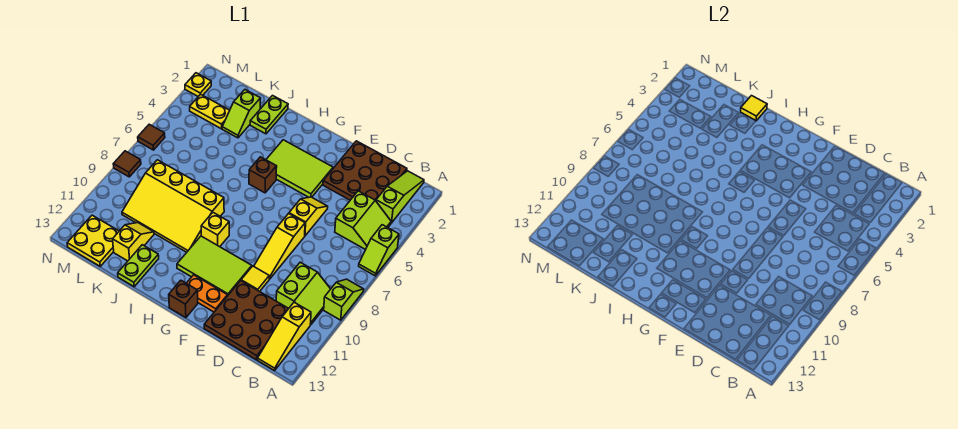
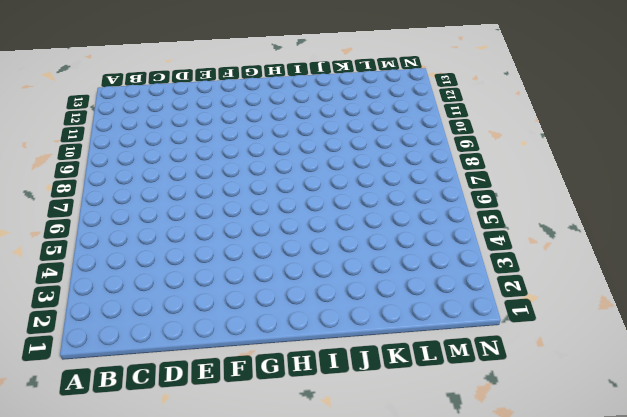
none -> lime slope A5:A6 level 1 top 5
none -> lime slope A8:A9 level 1 top 9
none -> lime slope B1:B3 level 1 top 3

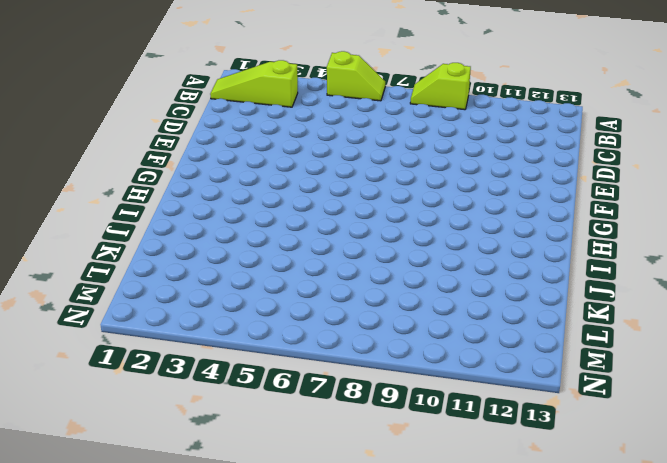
none -> lime slope B4:C5 level 1 top C
none -> lime slope B9:C10 level 1 top C
none -> yellow slope B11:B13 level 1 top 11

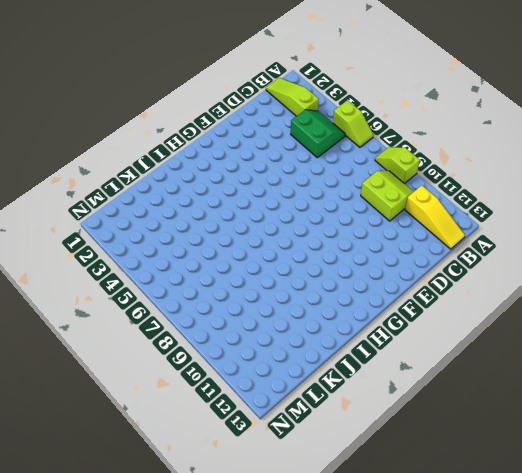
green slope B4:C5 level 1 top C -> lime slope B4:C5 level 1 top C
none -> brown plate C1:E3 level 1
none -> brown plate C11:E13 level 1
none -> yellow slope E5:E6 level 1 top 6

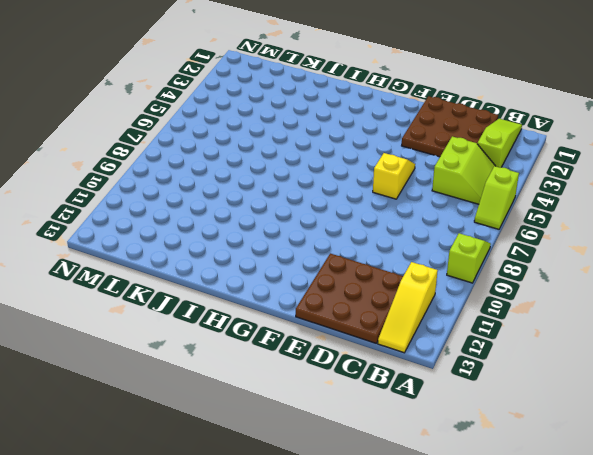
none -> lime slope B9:C10 level 1 top C
none -> yellow slope E7:E9 level 1 top 7
none -> yellow tile E10 level 1

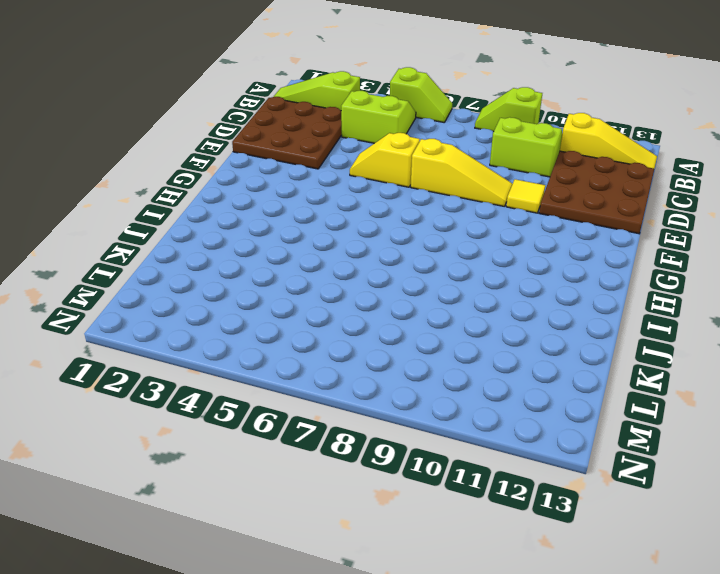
none -> lime tile F3:H4 level 1
none -> lime tile F10:H11 level 1
none -> orange plate F12:G12 level 1

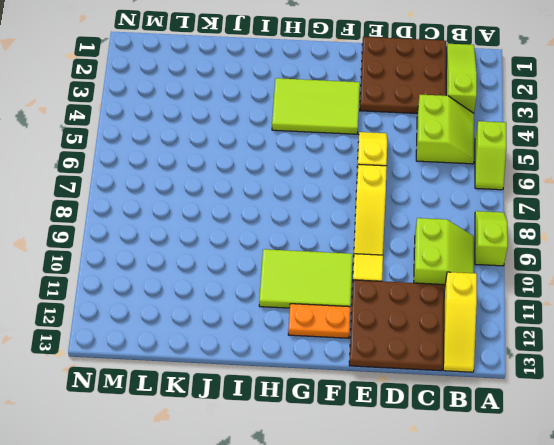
none -> brown brick G13 level 1
none -> brown brick H5 level 1
none -> yellow brick H9 level 1

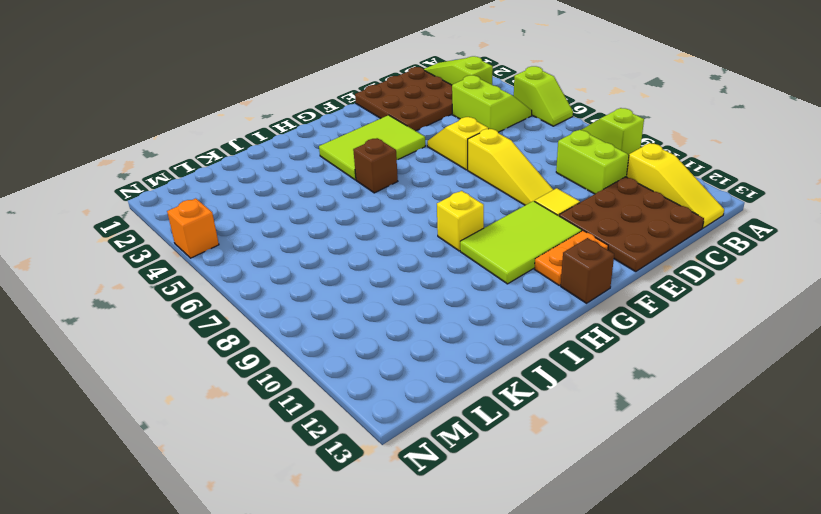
orange brick N4 level 1 -> none
none -> yellow slope I8:L10 level 1 top 8
none -> lime plate J1:J2 level 1
none -> lime plate J12:J13 level 1

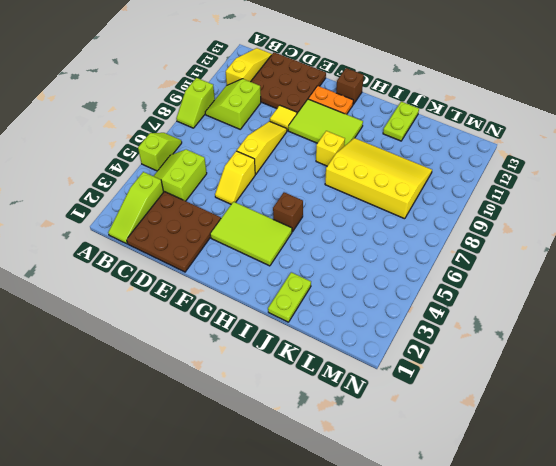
none -> lime slope K2:K3 level 1 top 2
none -> yellow slope K11:K12 level 1 top 12
none -> yellow plate L3:M3 level 1

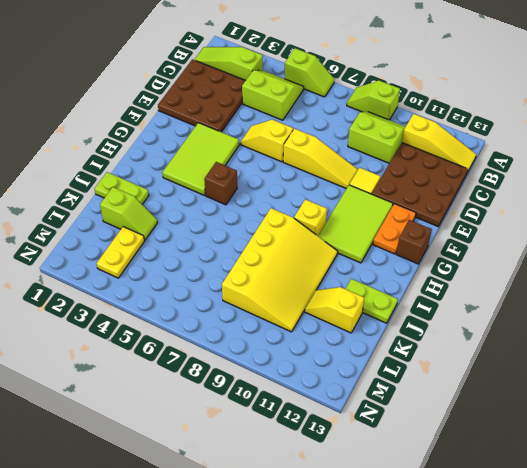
none -> yellow plate L12:M13 level 1
none -> yellow plate N2 level 1
none -> brown tile N6 level 1

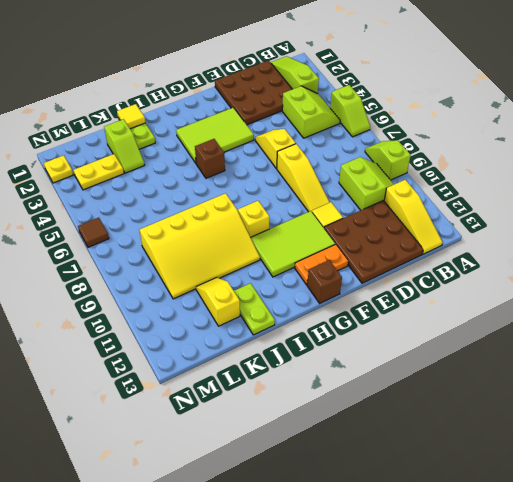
none -> yellow plate L12:M13 level 1
none -> brown tile N8 level 1

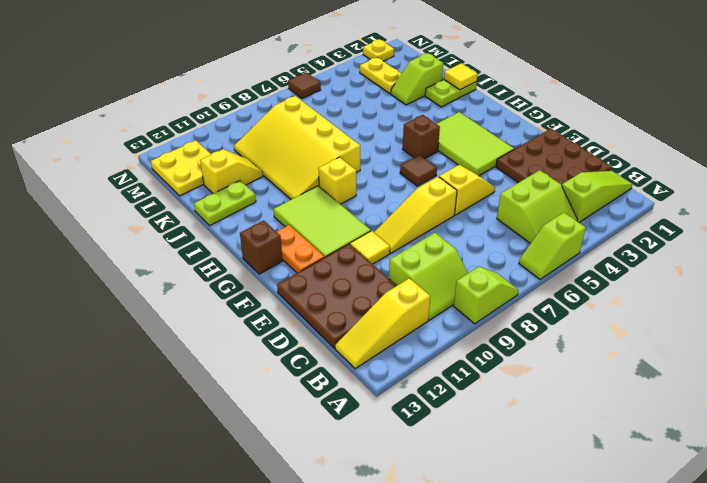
brown tile G6 level 1 -> brown tile N8 level 1

